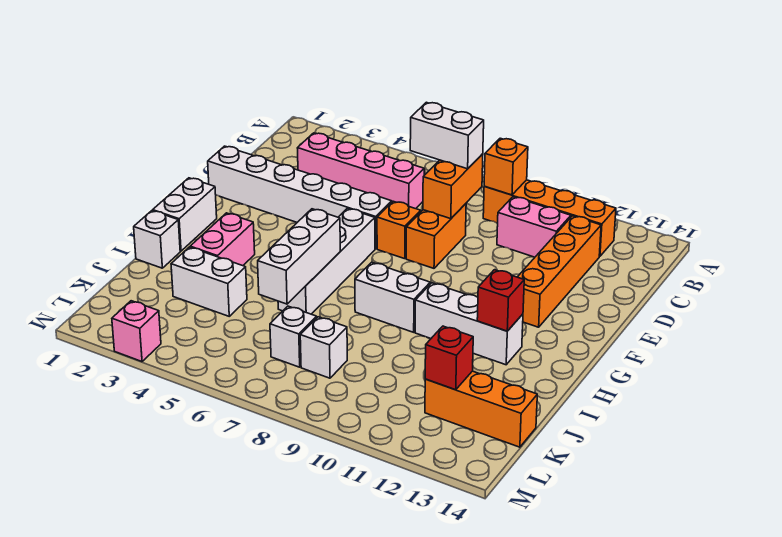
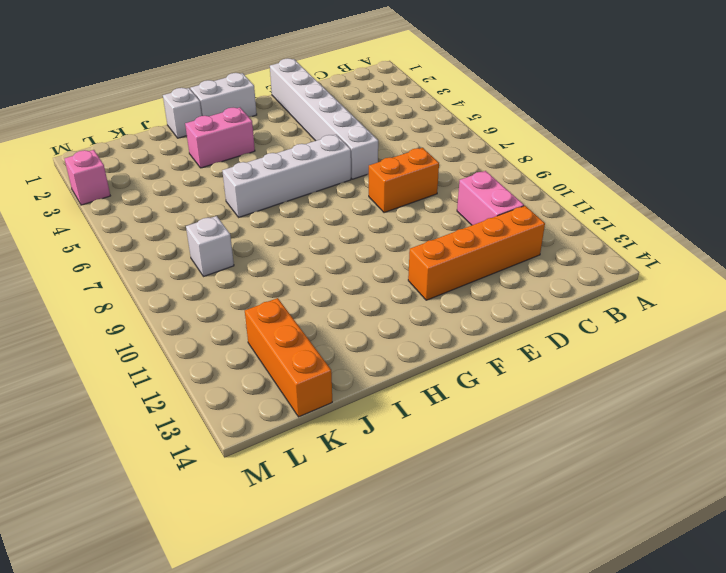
none -> orange brick B9:B12 level 1
none -> pink brick C3:C6 level 1
none -> orange brick E7 level 1

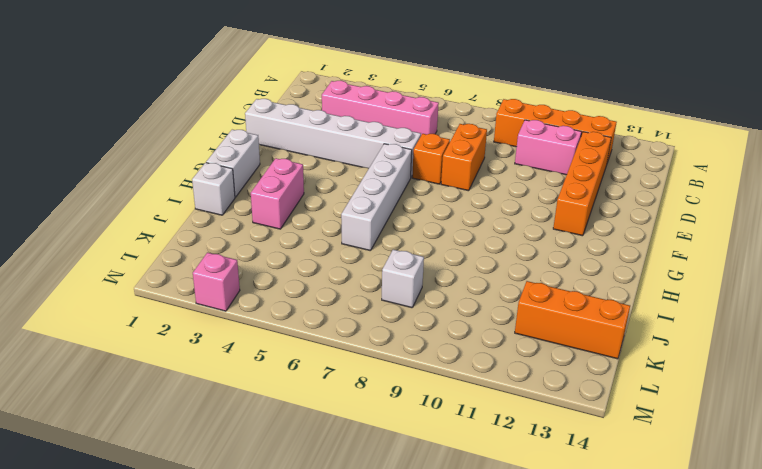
none -> white brick H8:H9 level 1
none -> white brick H10:H12 level 1
none -> white brick J3:J4 level 1

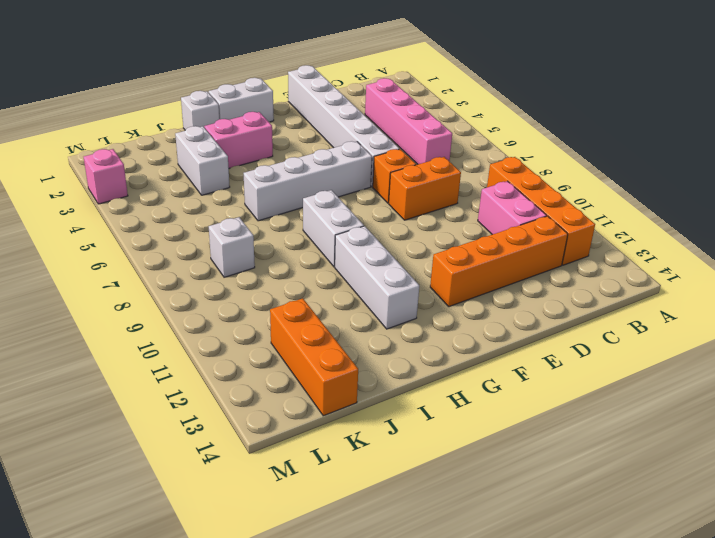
none -> white brick K7 level 1
none -> orange brick B9 level 2
none -> orange brick C8:D8 level 2

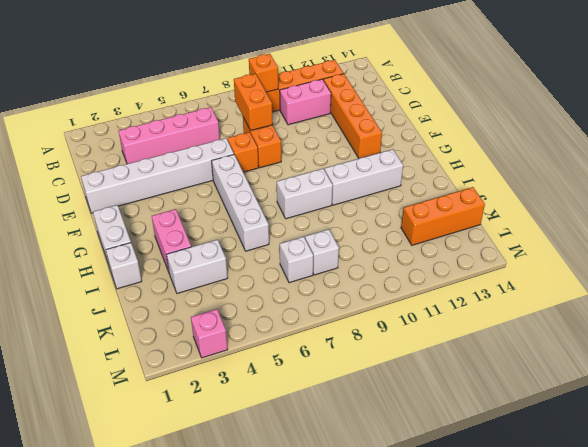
none -> white brick H6:J6 level 2
none -> red brick H12 level 2
none -> red brick K12 level 2

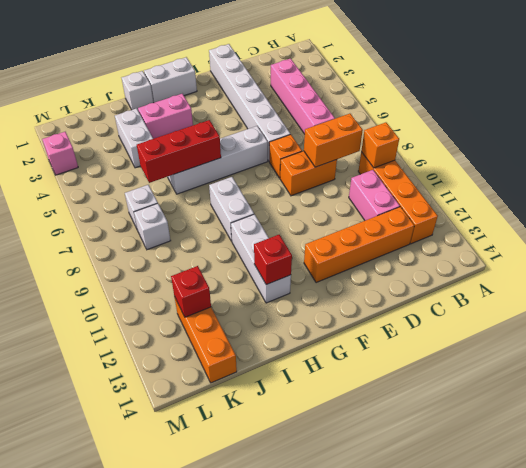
red brick H6:J6 level 2 -> white brick H6:J6 level 2
none -> white brick C7:C8 level 3

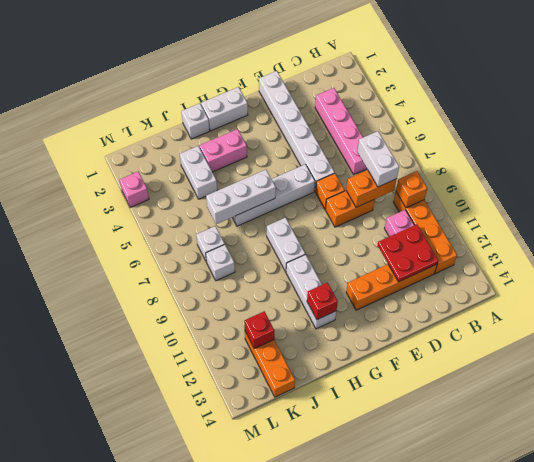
red plate C11:D12 level 2 -> none

